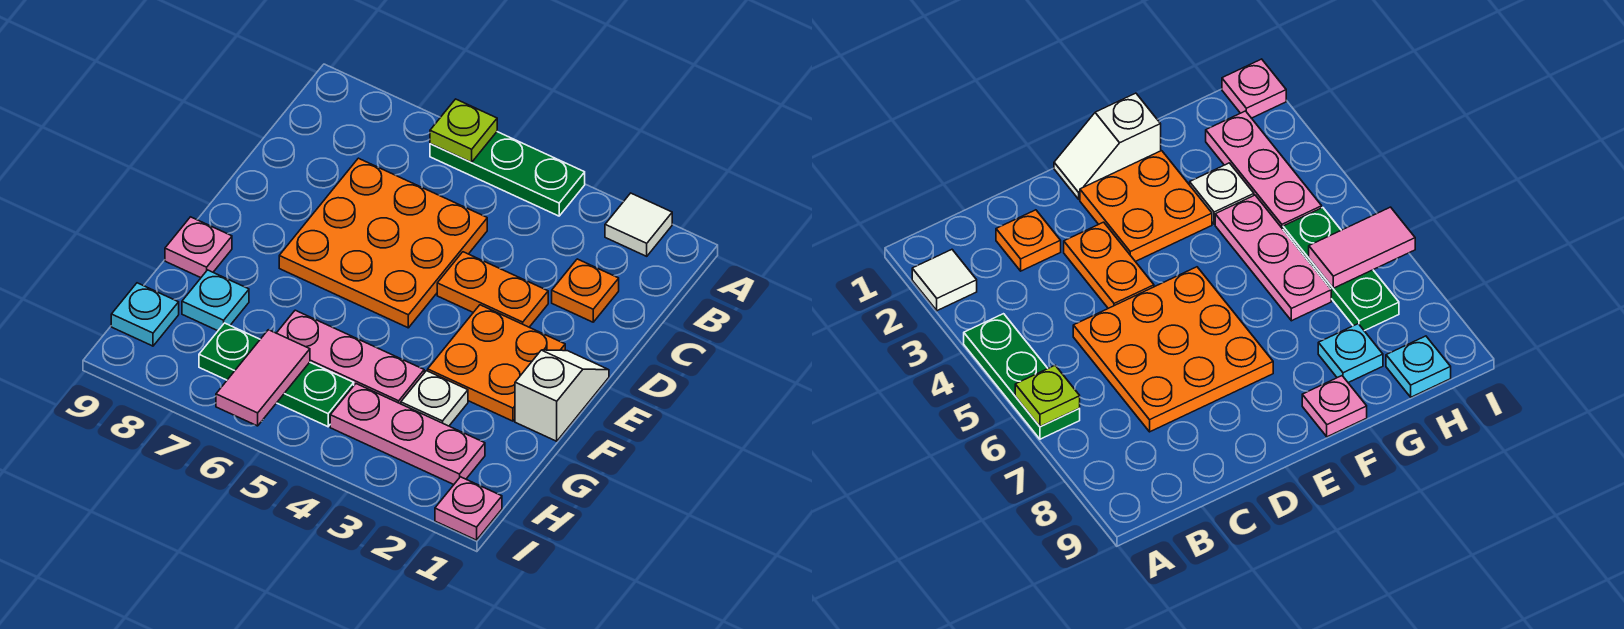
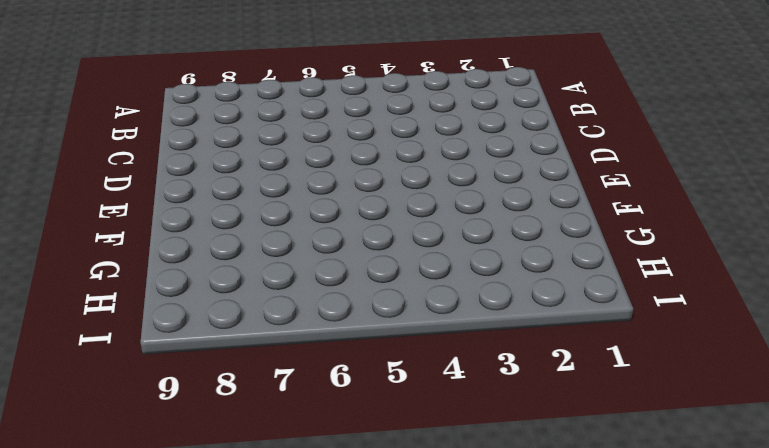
none -> white tile A2 level 1
none -> green plate A4:A6 level 1
none -> orange plate C2 level 1

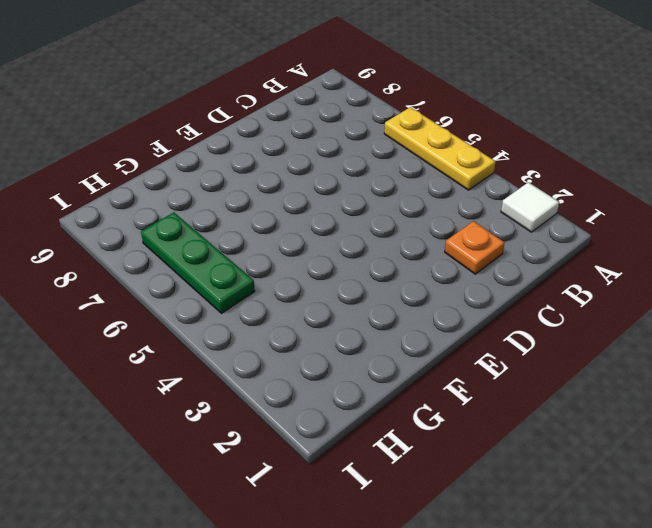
yellow plate A4:A6 level 1 -> green plate A4:A6 level 1
none -> orange plate C5:E7 level 1
none -> orange plate D3:D4 level 1
none -> white slope E1:F1 level 1 top F

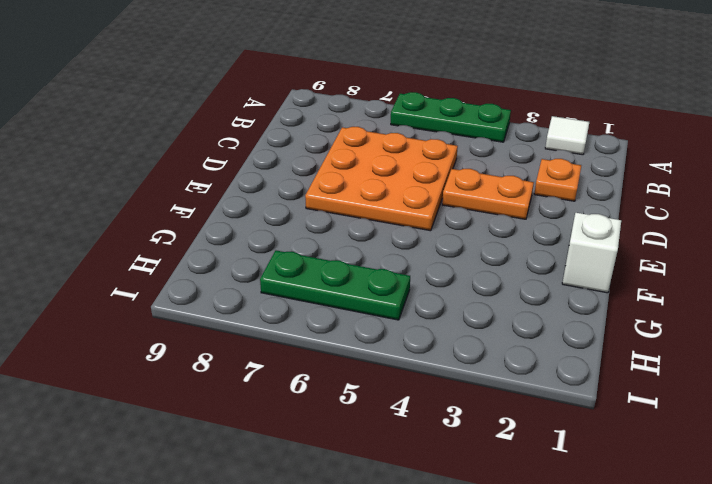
none -> orange plate E2:F3 level 1
none -> pink plate F9 level 1
none -> white plate G3 level 1

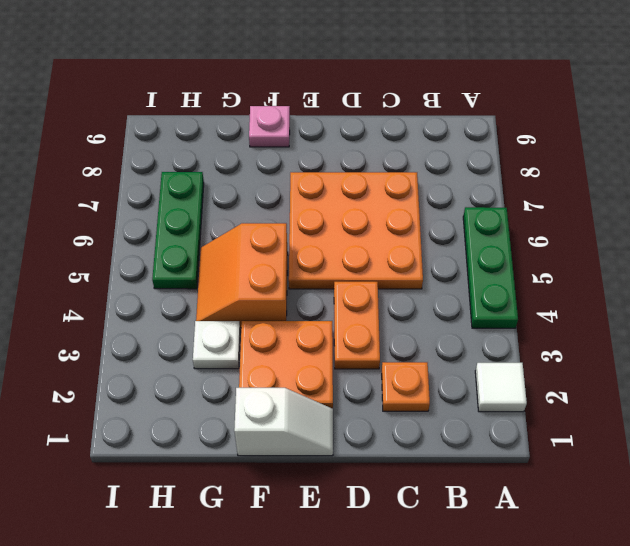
orange slope F4:G5 level 1 top F -> pink plate G4:G6 level 1
none -> cyan plate G8 level 1
none -> pink plate H2:H4 level 1
none -> cyan plate H9 level 1

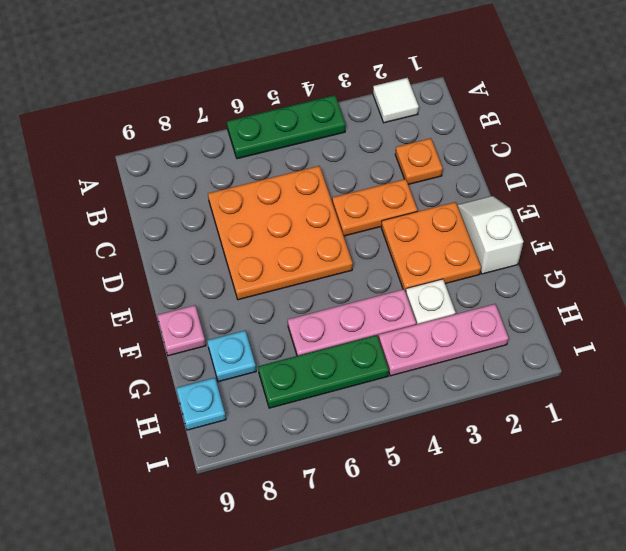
none -> pink plate I1 level 1
none -> lime plate A6 level 2
none -> pink tile H6:I6 level 2

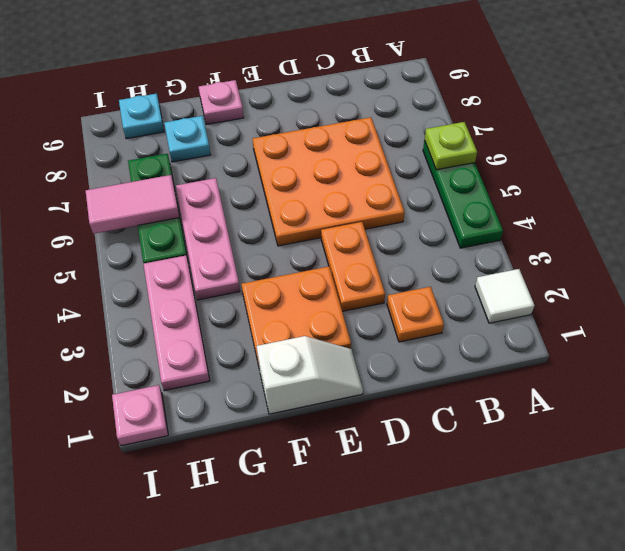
none -> white plate G3 level 1

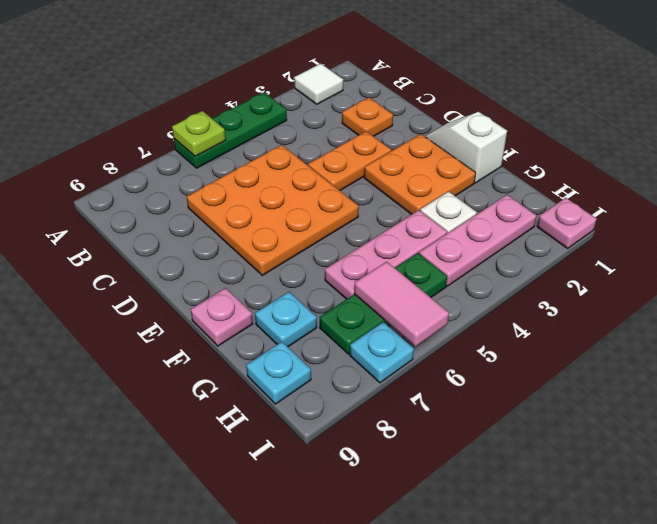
cyan plate I7 level 1 -> none

